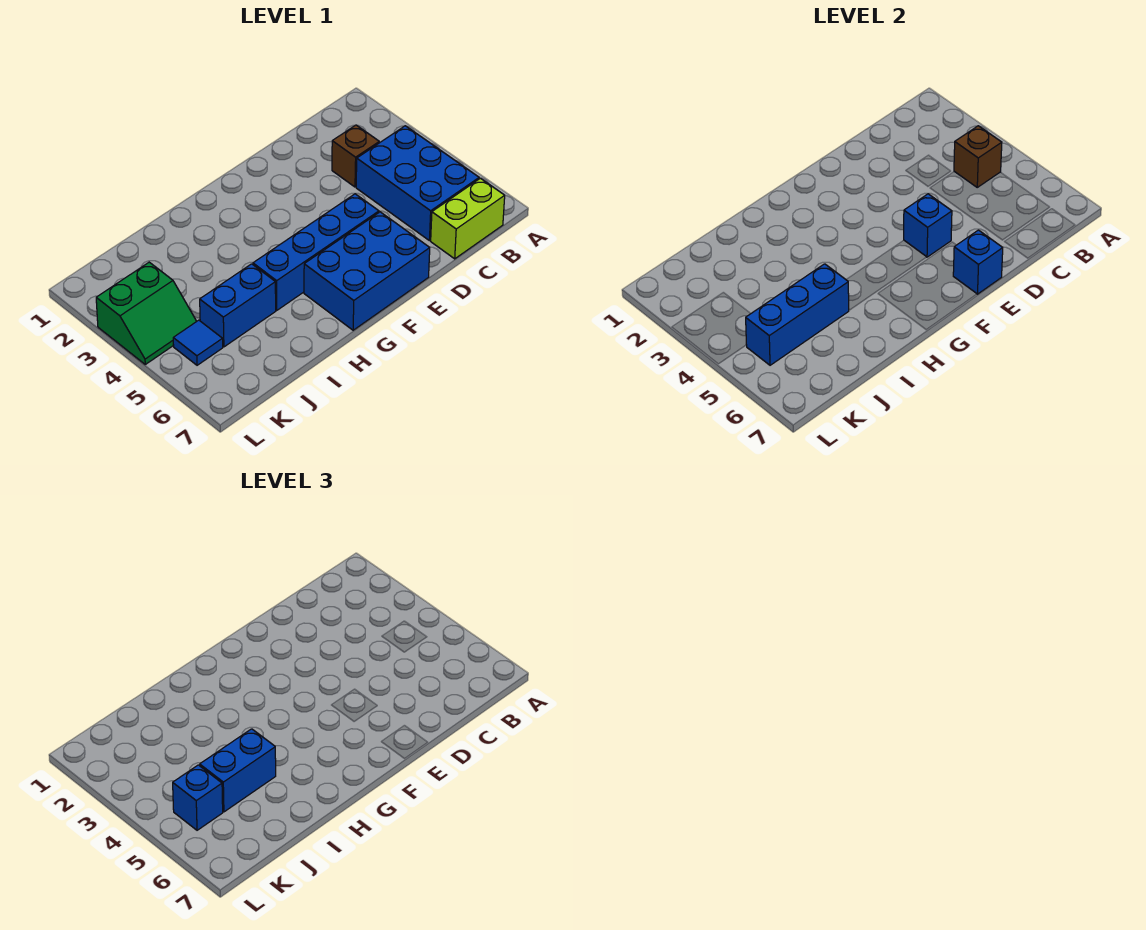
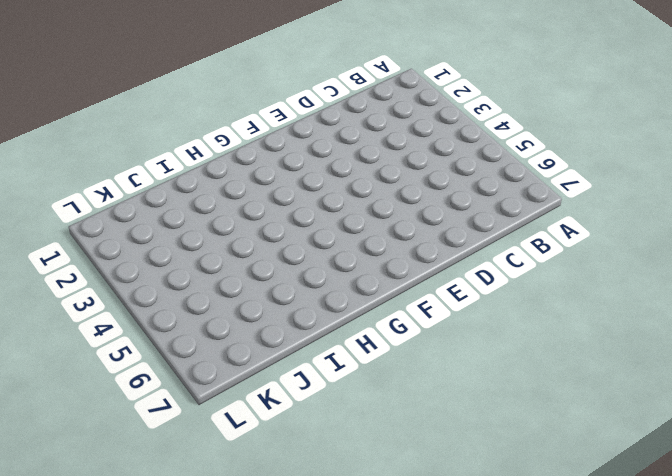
none -> blue brick B4:C6 level 1
none -> lime brick B7:C7 level 1
none -> brown brick C3 level 1

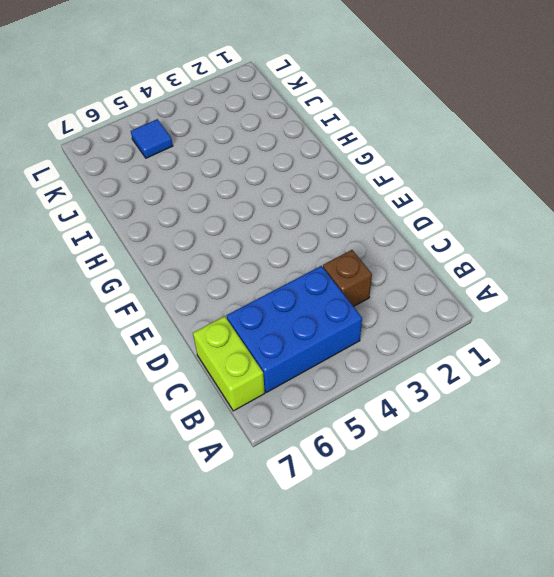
none -> blue brick E5:H5 level 1
none -> blue brick E6:G7 level 1
none -> blue brick I5:J5 level 1

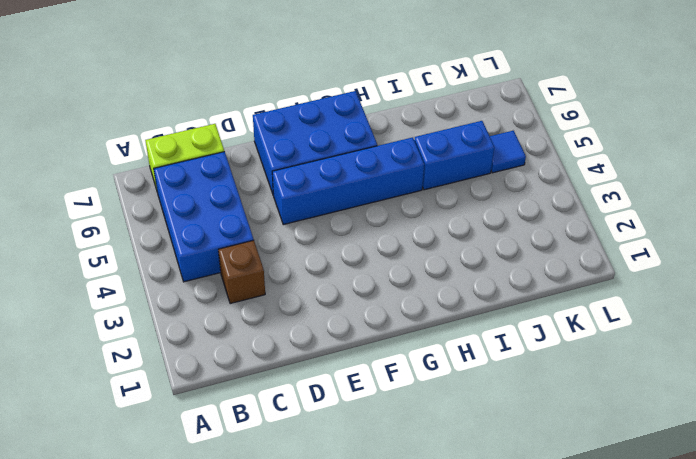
none -> green slope K3:L4 level 1 top 3
none -> brown brick B4 level 2
none -> blue brick E5 level 2

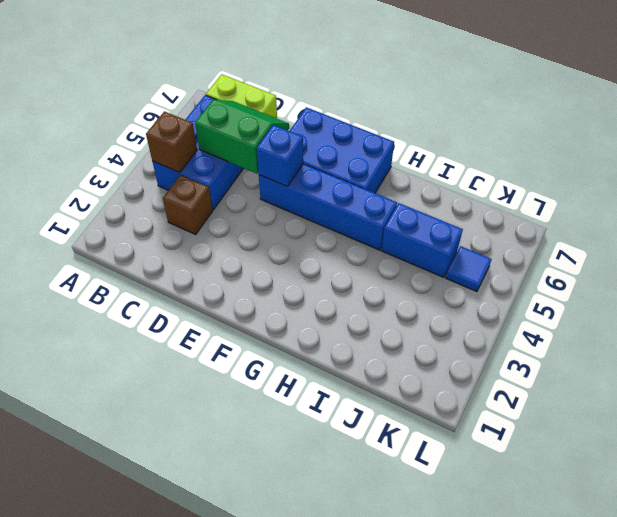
green slope C5:D6 level 2 top 5 -> green slope K3:L4 level 1 top 3
none -> blue brick E7 level 2
none -> blue brick I5:K5 level 2
none -> blue brick I5:J5 level 3

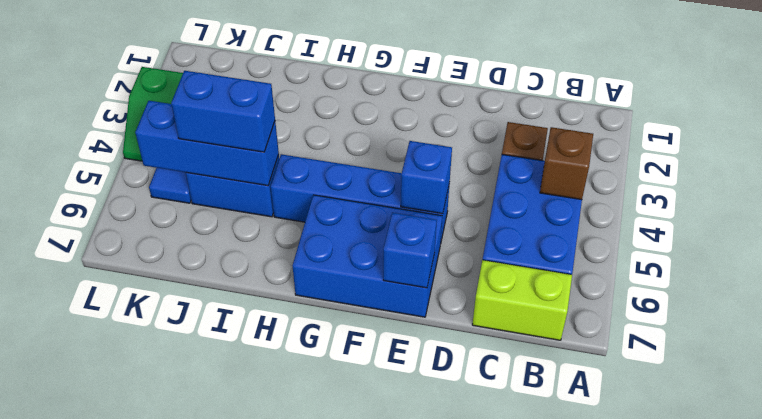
none -> blue brick K5 level 3

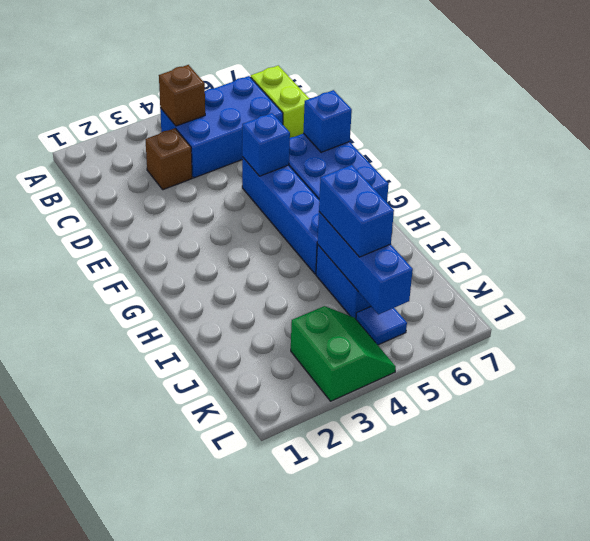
none -> blue brick K5 level 3

